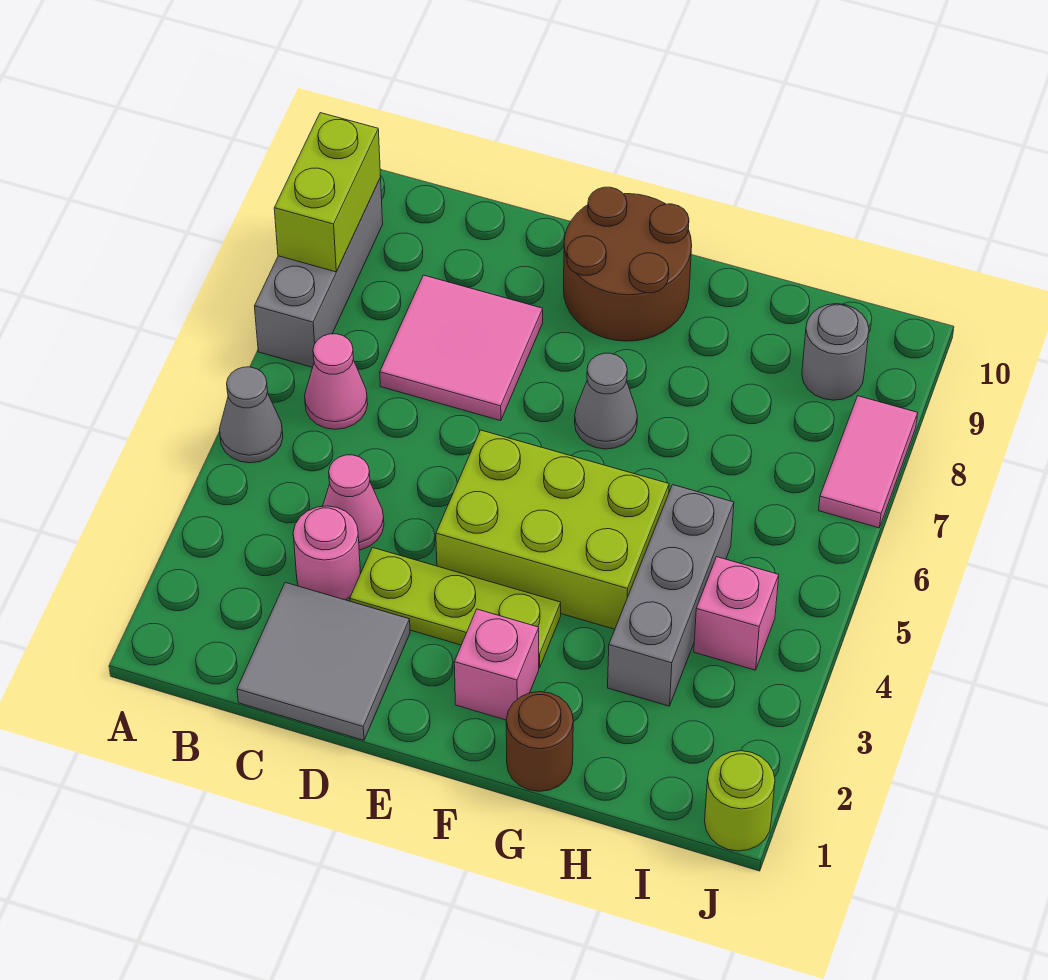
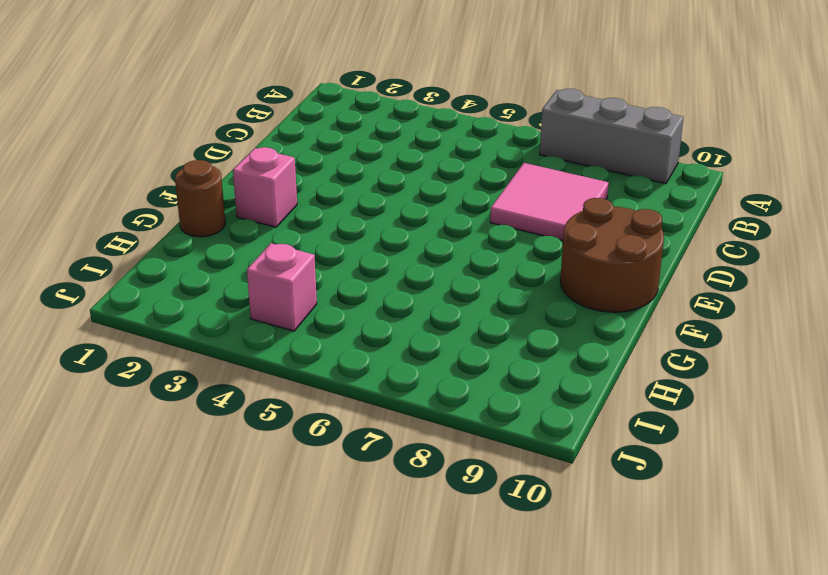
none -> grey cone A5 level 1
none -> pink cone B6 level 1
none -> grey tile C1:D2 level 1

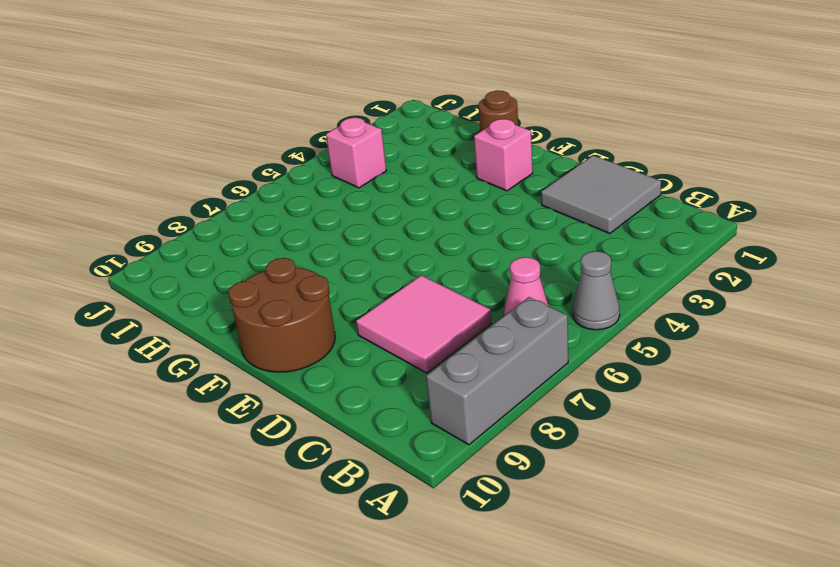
none -> pink round brick C3 level 1
none -> pink cone C4 level 1
none -> lime plate D3:F3 level 1

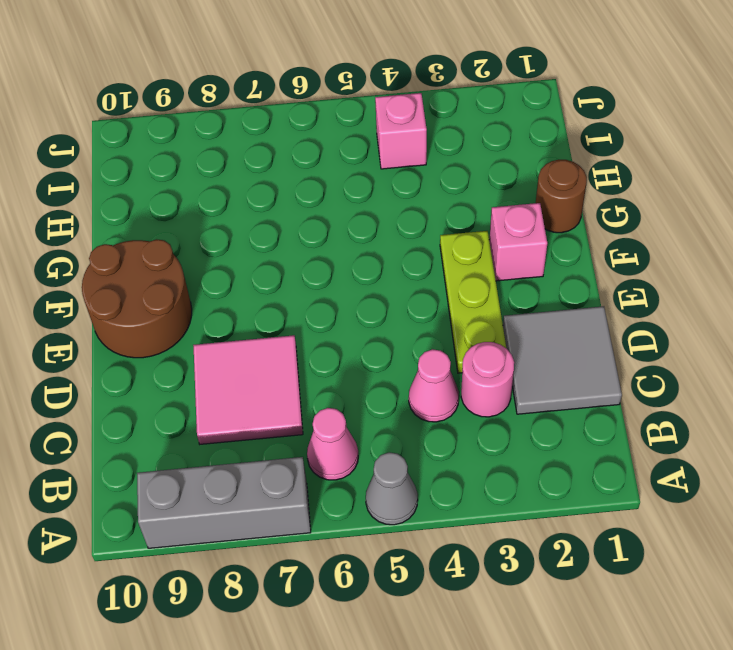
none -> lime brick E4:G5 level 1
none -> grey cone F7 level 1
none -> grey brick H3:H5 level 1

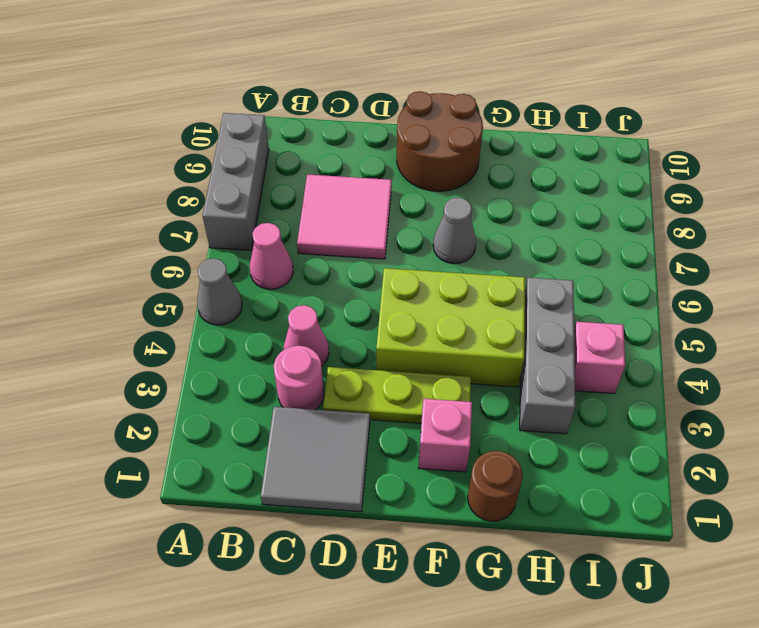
none -> grey round brick I9 level 1
none -> lime round brick J1 level 1
none -> pink tile J7:J8 level 1

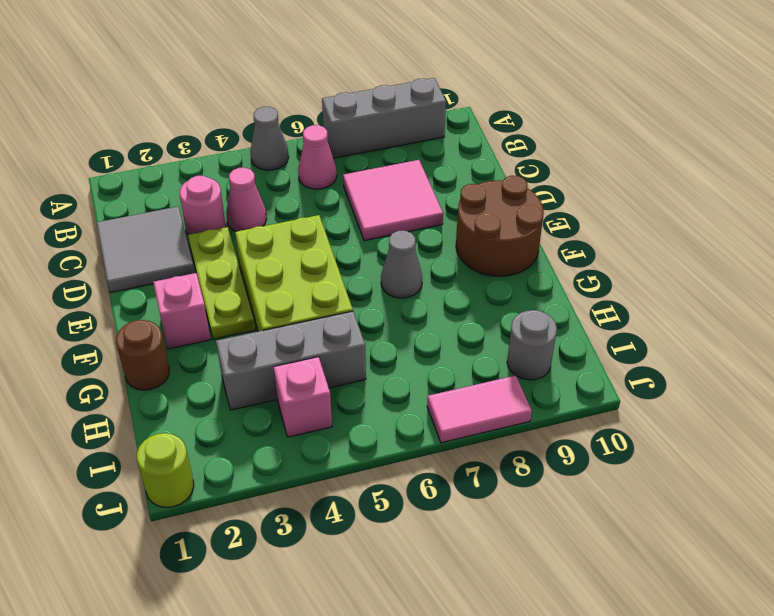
none -> lime brick A8:A9 level 2

